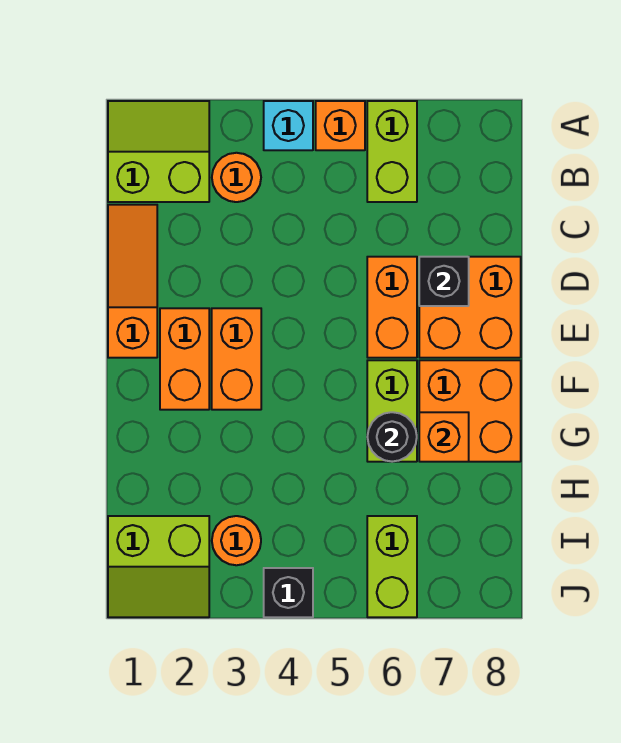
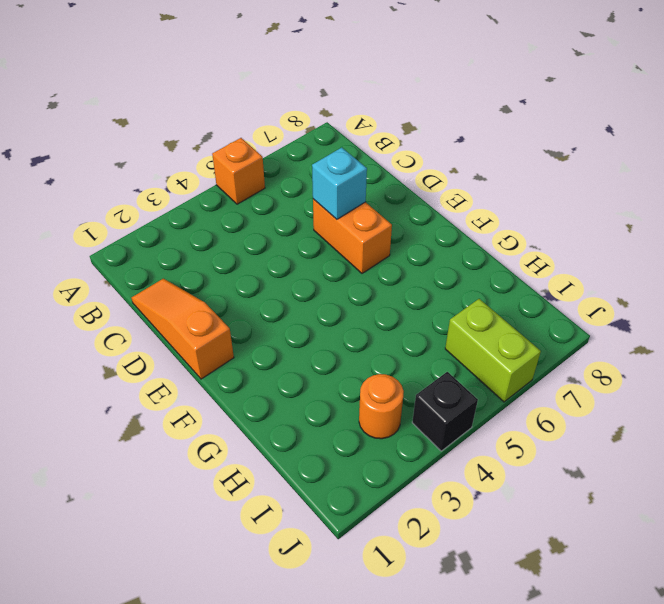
cyan brick D6 level 2 -> cyan brick A4 level 1
none -> lime slope A1:B2 level 1 top B
none -> lime brick A6:B6 level 1
none -> orange round brick B3 level 1

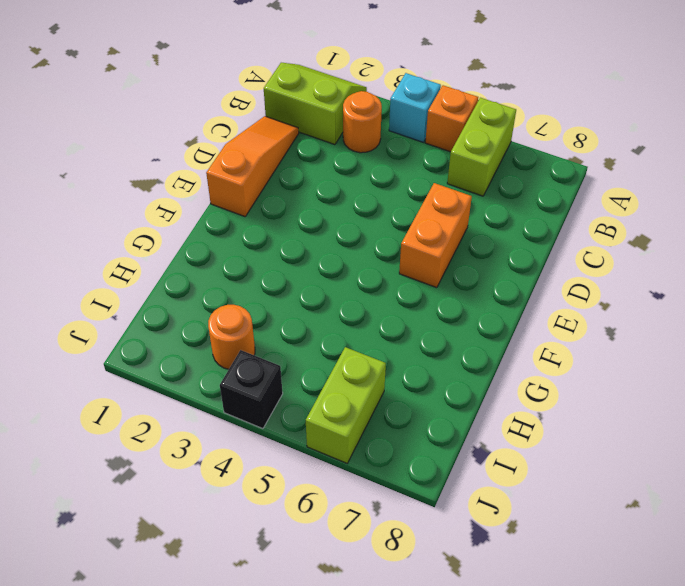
none -> orange brick D7:E8 level 1
none -> orange brick E2:F2 level 1
none -> orange brick E3:F3 level 1

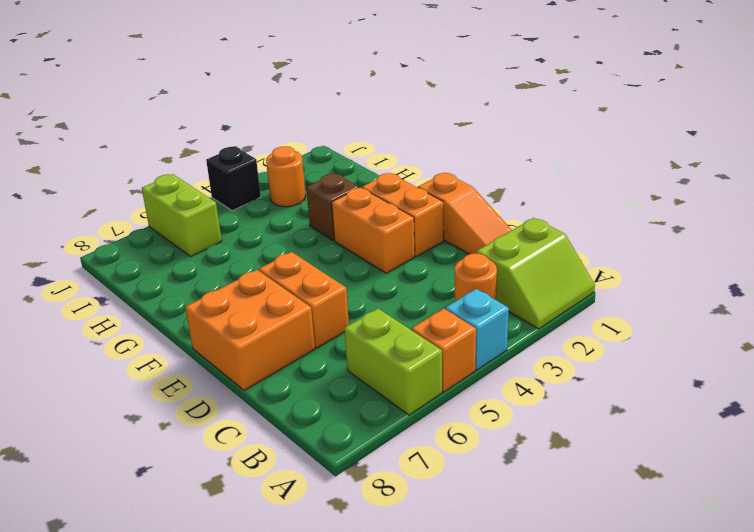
brown brick G3 level 1 -> none
none -> lime brick F6:G6 level 1
none -> orange brick F7:G8 level 1
none -> lime slope I1:J2 level 1 top I

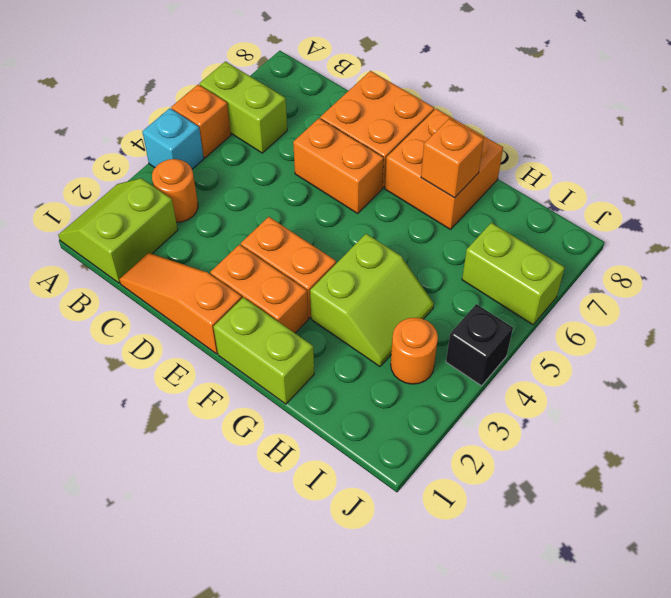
lime brick F1:G1 level 1 -> lime brick F6:G6 level 1
lime slope G3:H4 level 1 top G -> lime slope I1:J2 level 1 top I
none -> black brick D7 level 2
none -> black round brick G6 level 2

